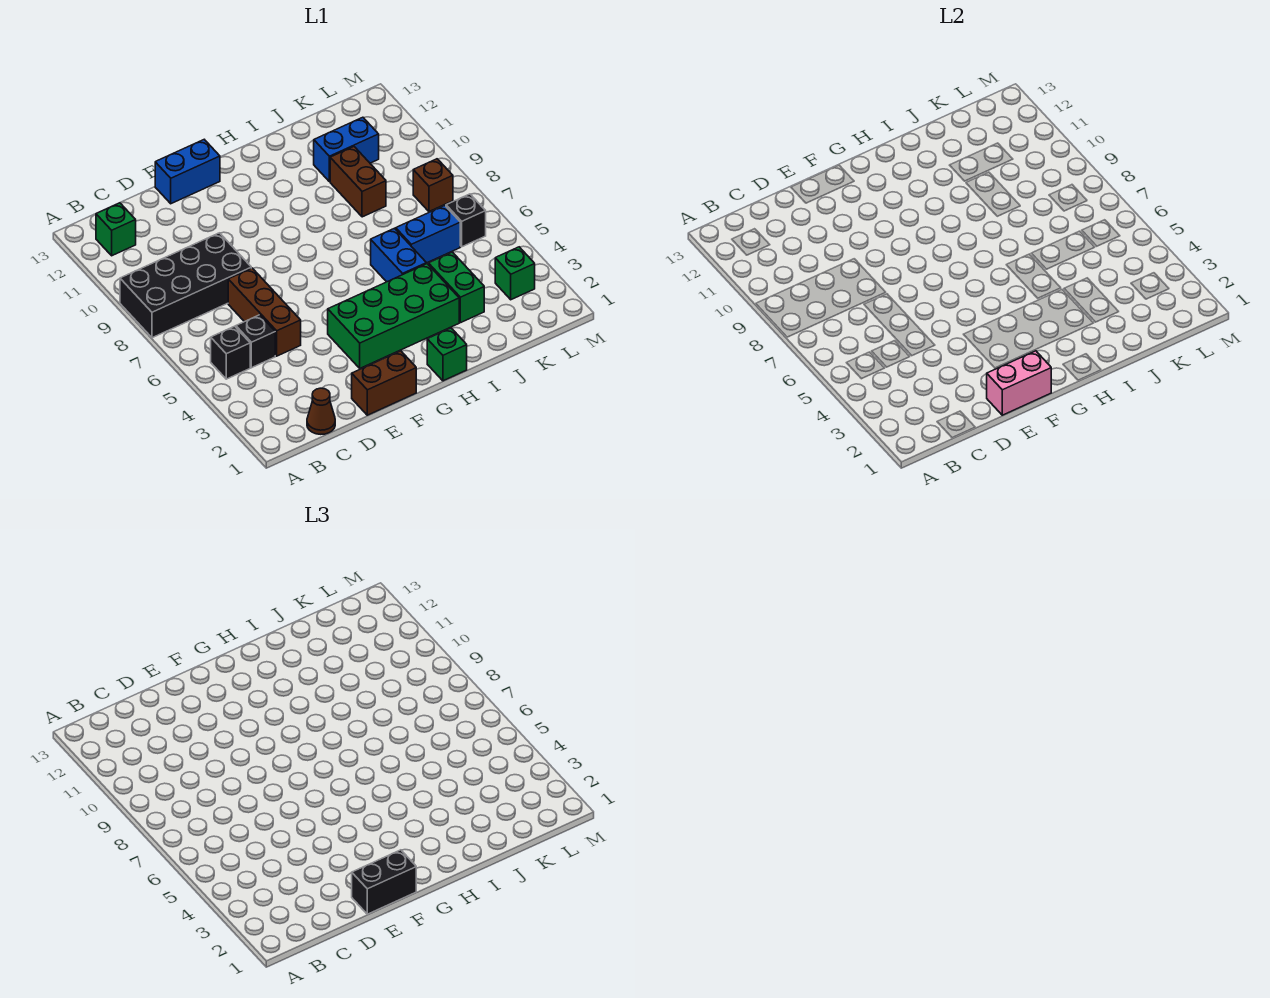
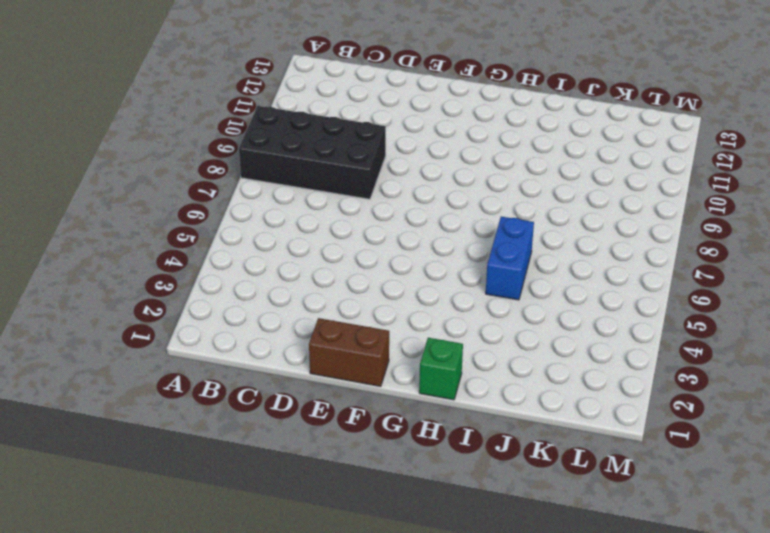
none -> black brick B5 level 1
none -> green brick B12 level 1
none -> brown cone C1 level 1

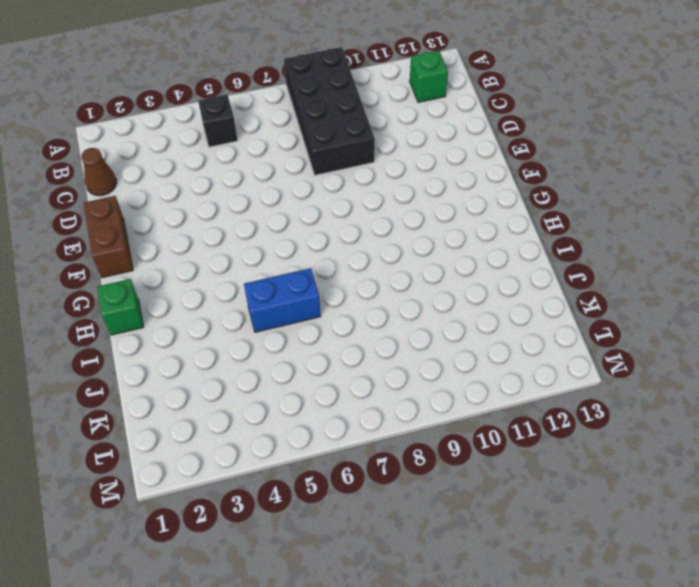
none -> black brick C5 level 1
none -> brown brick D5:D7 level 1
none -> blue brick E13:F13 level 1

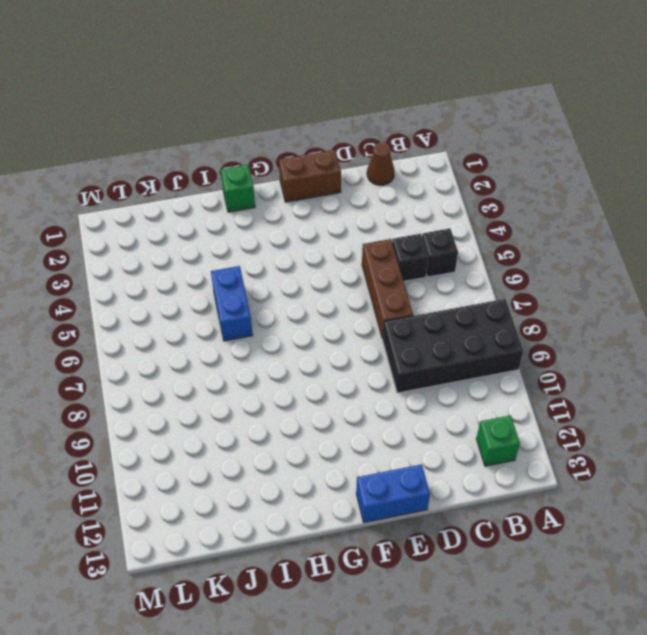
none -> green brick F3:I4 level 1
none -> green brick J3:J4 level 1
none -> blue brick J6:K6 level 1

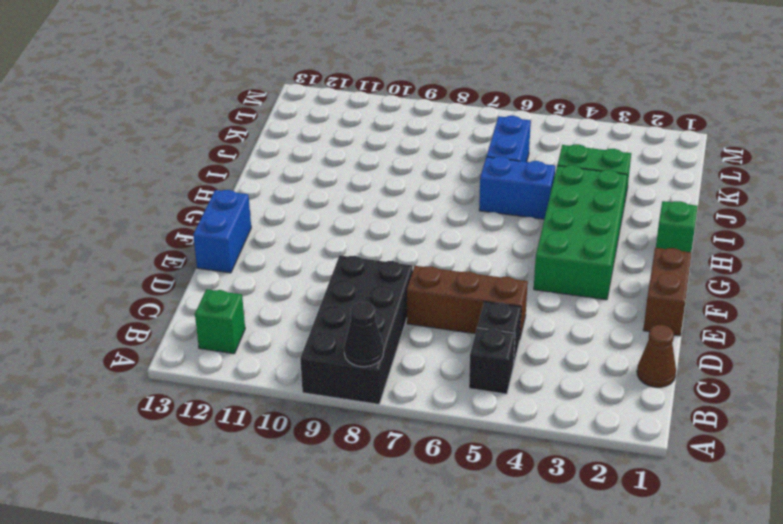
black cone A8 level 2 -> none
none -> brown brick J9:J10 level 1
none -> blue brick J11:K11 level 1
none -> green brick L3 level 1

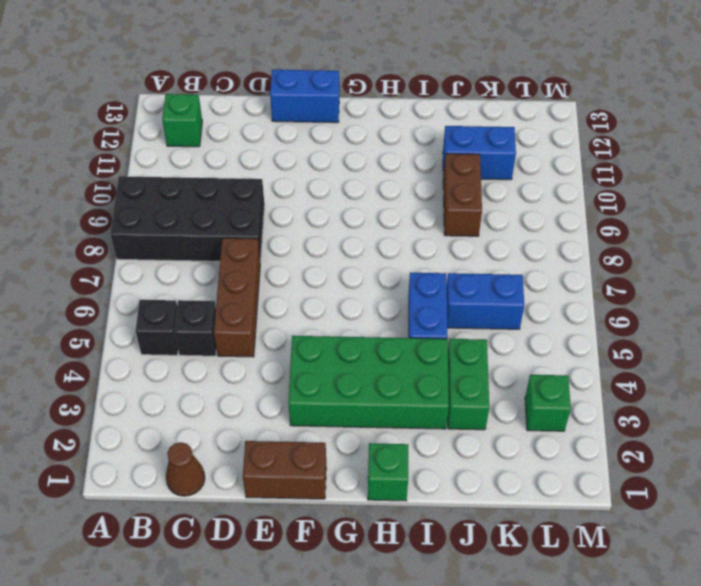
none -> black brick L6 level 1
none -> brown brick L8 level 1
none -> pink brick E1:F1 level 2

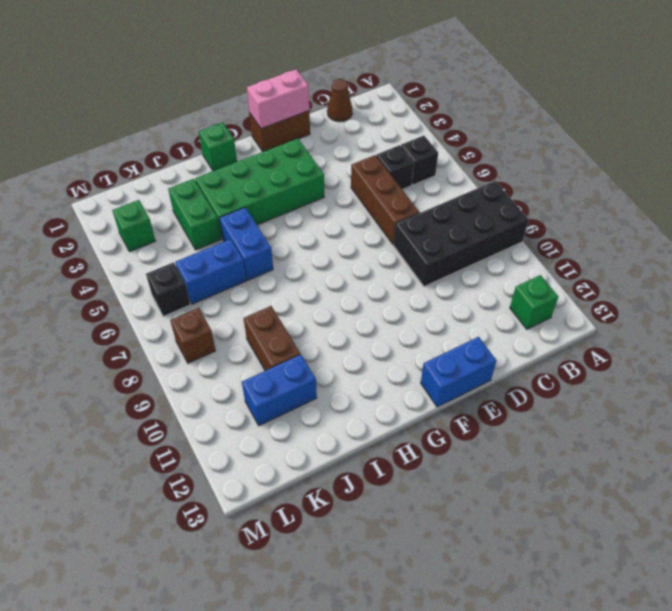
none -> black brick E1:F1 level 3

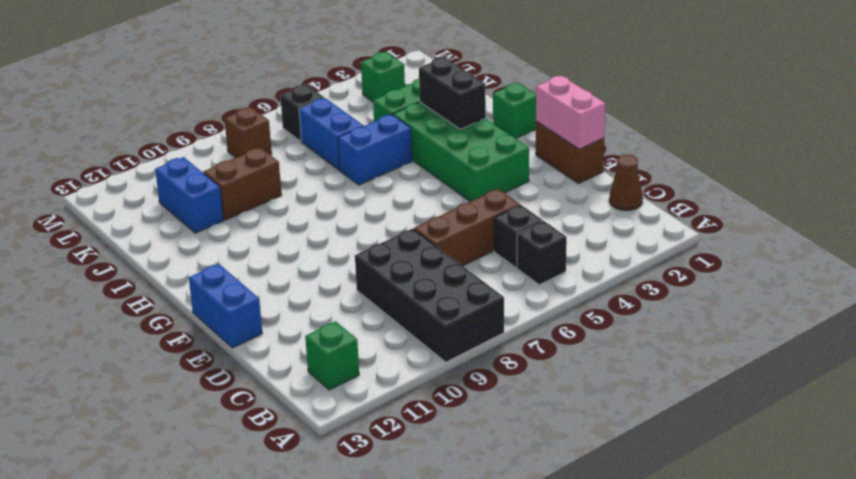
black brick H3:I3 level 2 -> black brick E1:F1 level 3

